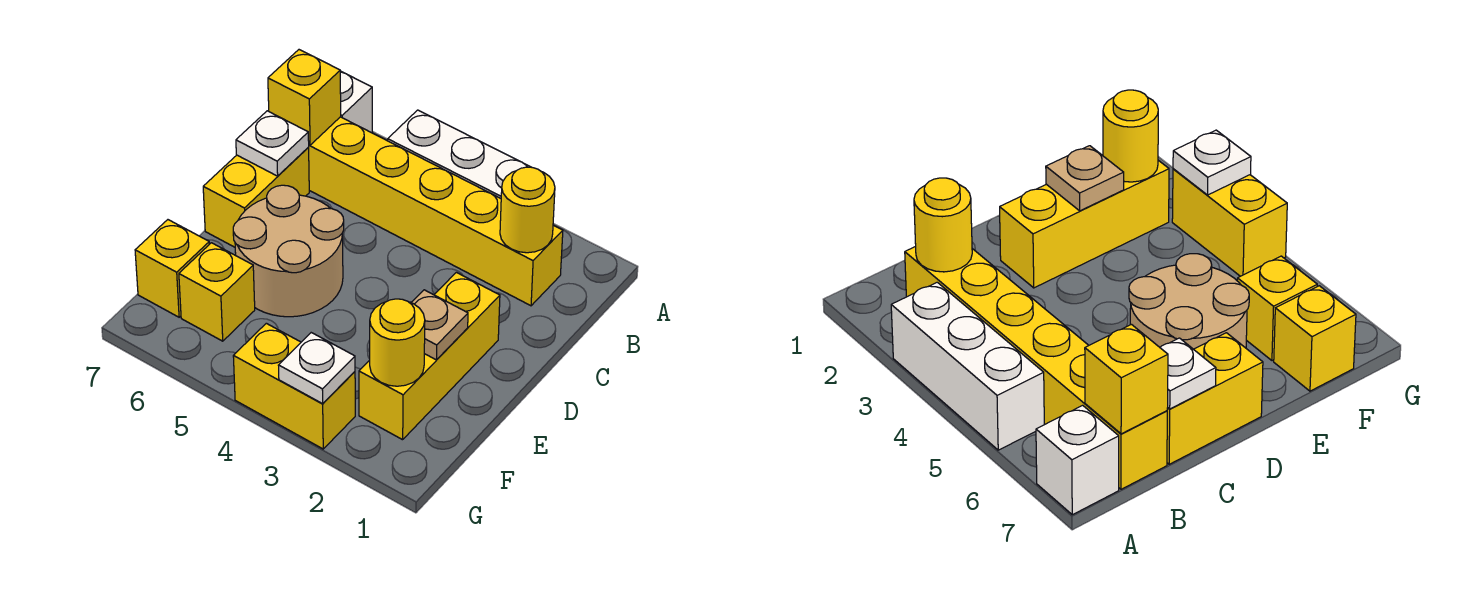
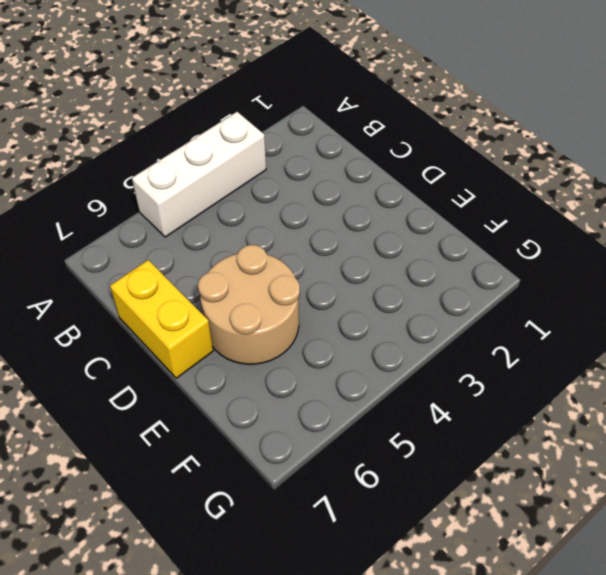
none -> white brick A7 level 1
none -> yellow brick B2:B7 level 1
none -> yellow brick D2:F2 level 1

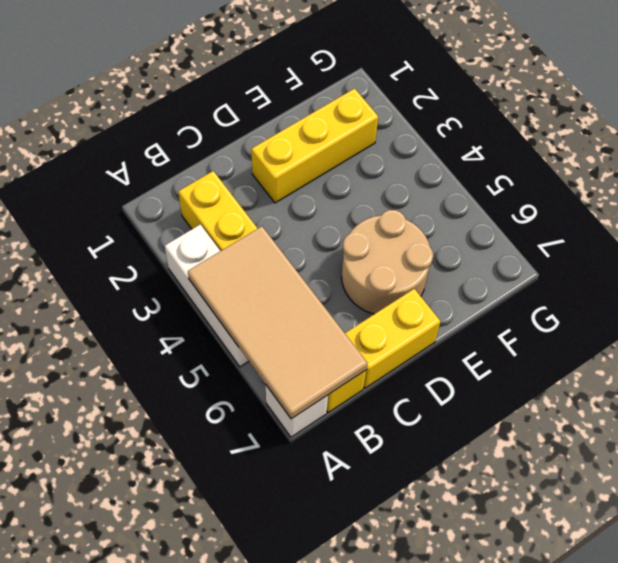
tan tile A4:B7 level 2 -> yellow brick B7 level 2
none -> yellow brick F6 level 1
none -> yellow brick F7 level 1
none -> yellow brick G3:G4 level 1

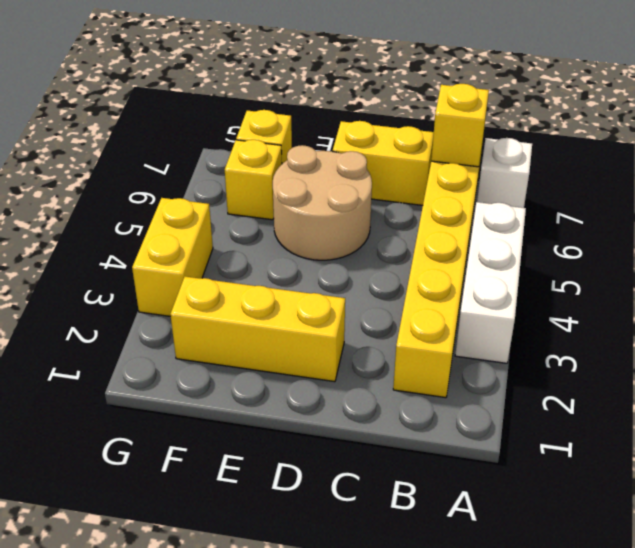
none -> yellow round brick B2 level 2
none -> white plate C7 level 2
none -> tan plate E2 level 2

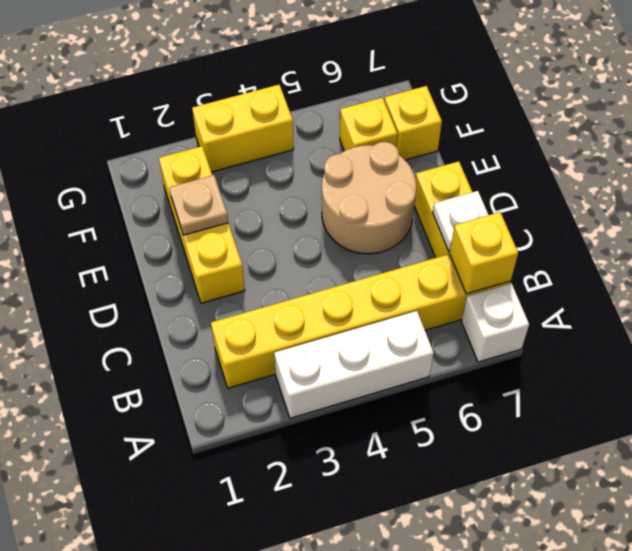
none -> yellow round brick B2 level 2
none -> yellow round brick F2 level 2
none -> white plate G3 level 2

